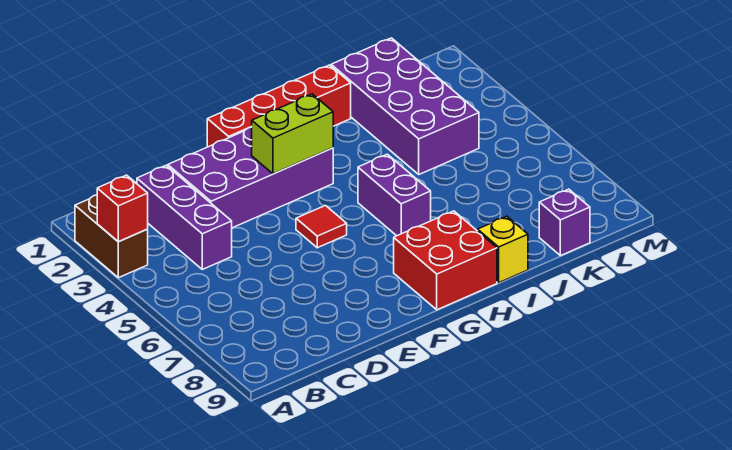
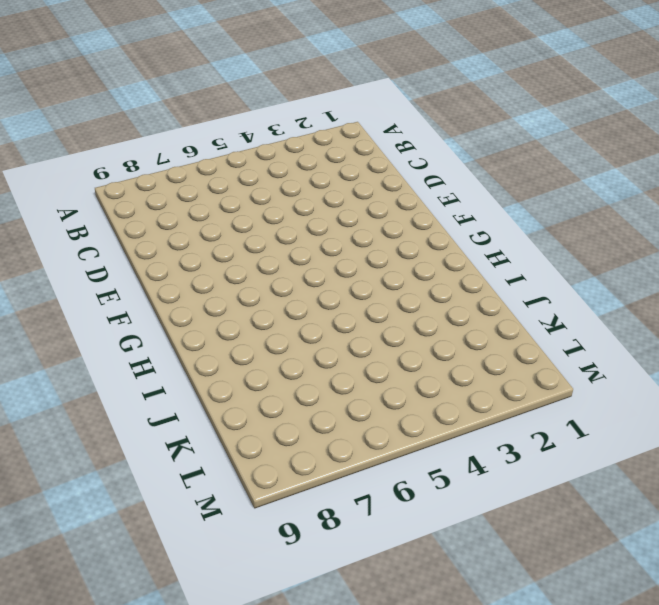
none -> brown brick A2:A3 level 1
none -> purple brick C2:C4 level 1
none -> purple brick D2:G3 level 1

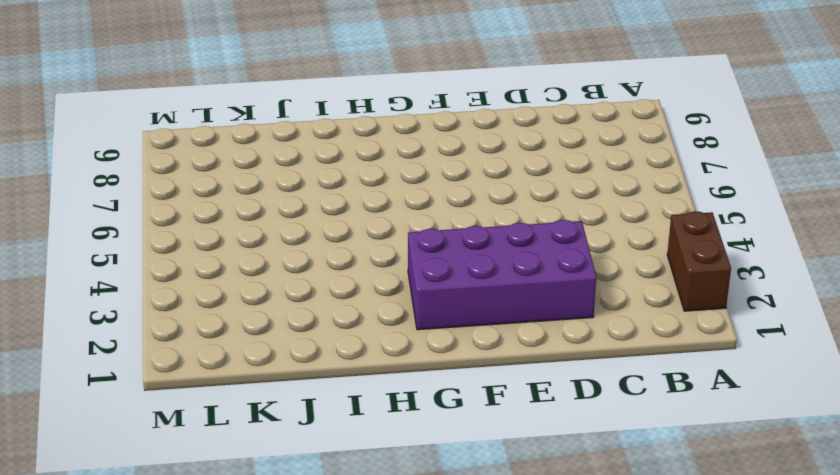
none -> purple brick C2:C4 level 1
none -> red brick F1:I1 level 1
none -> red tile F5 level 1

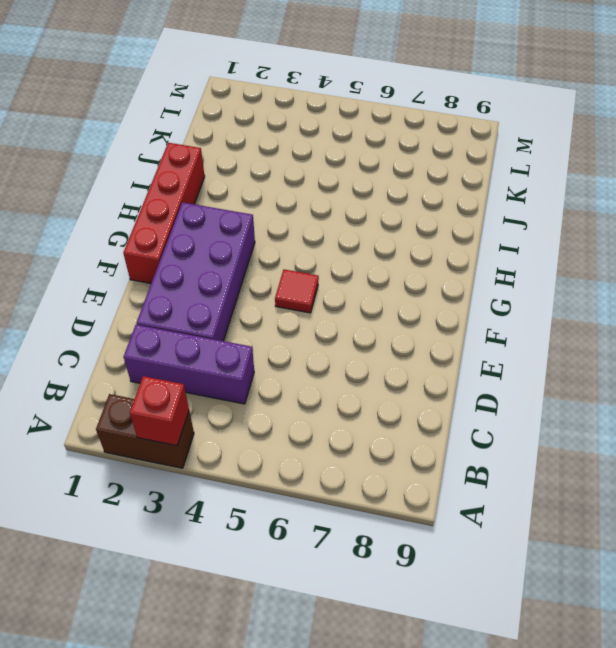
none -> red brick G8:H9 level 1
none -> purple brick H5:H6 level 1
none -> yellow brick I9 level 1

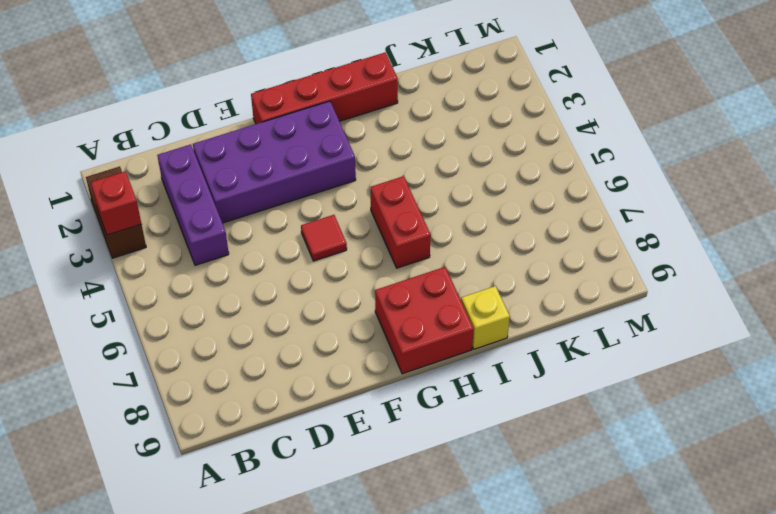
red brick H5:H6 level 1 -> purple brick H5:H6 level 1
none -> purple brick J1:K4 level 1
none -> purple brick K9 level 1
none -> lime brick F3:G3 level 2

